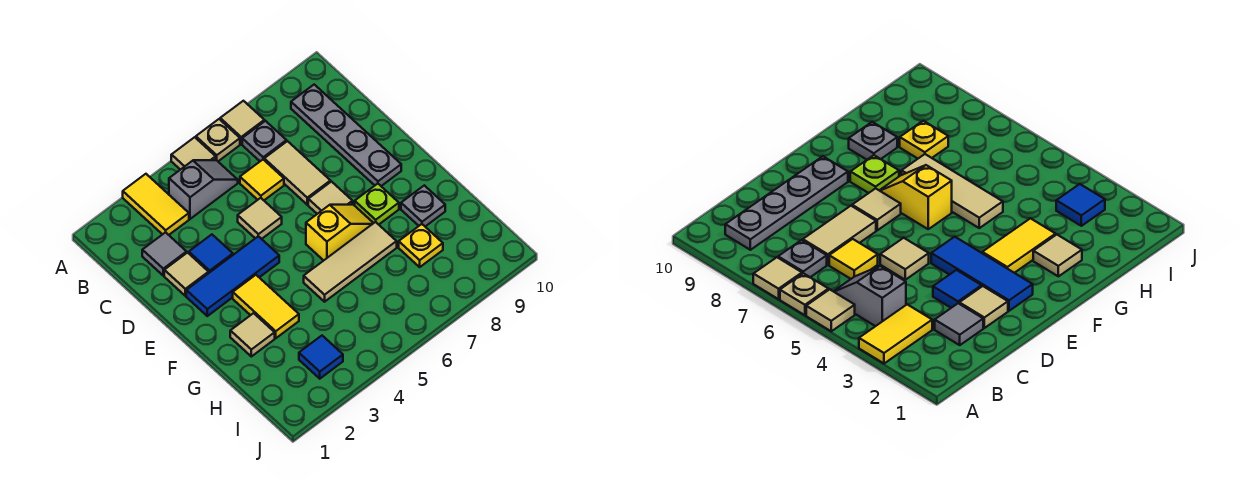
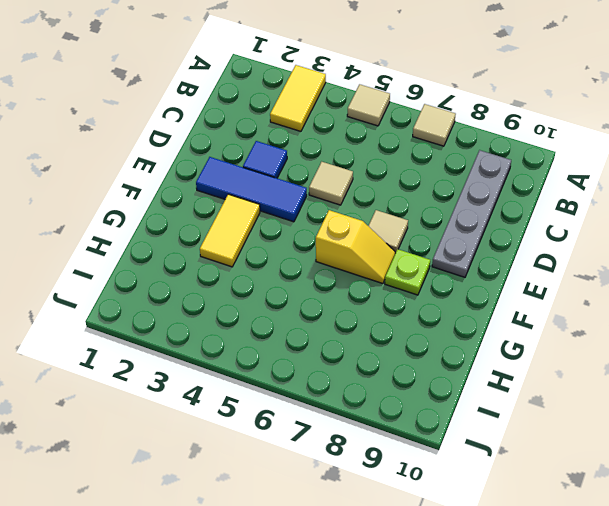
none -> tan plate A6 level 1
none -> grey slope B4:B5 level 1 top 4
none -> grey plate B7 level 1

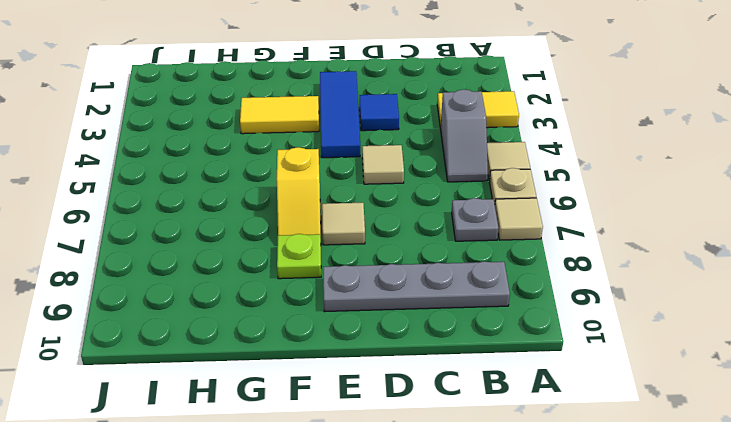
none -> grey tile C2 level 1
none -> yellow tile C6 level 1
none -> tan tile C7:D7 level 1

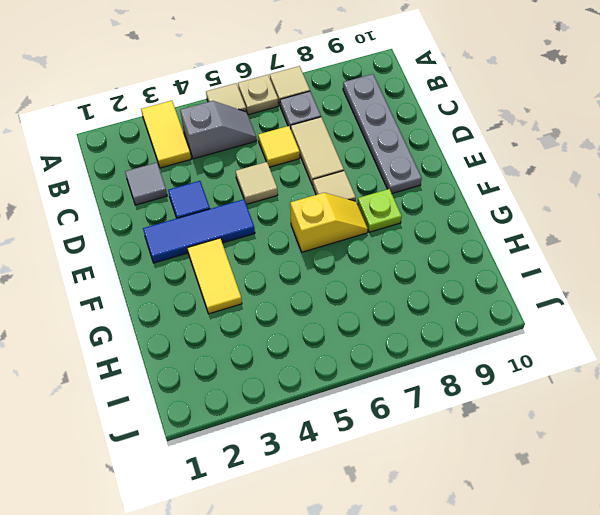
none -> tan tile D2 level 1
none -> tan tile G2 level 1
none -> tan tile G5:G7 level 1

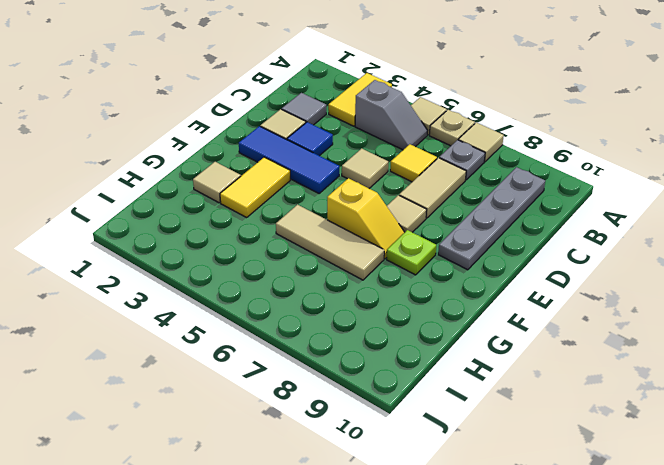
none -> grey plate G9 level 1
none -> yellow plate H8 level 1
none -> blue tile I3 level 1

